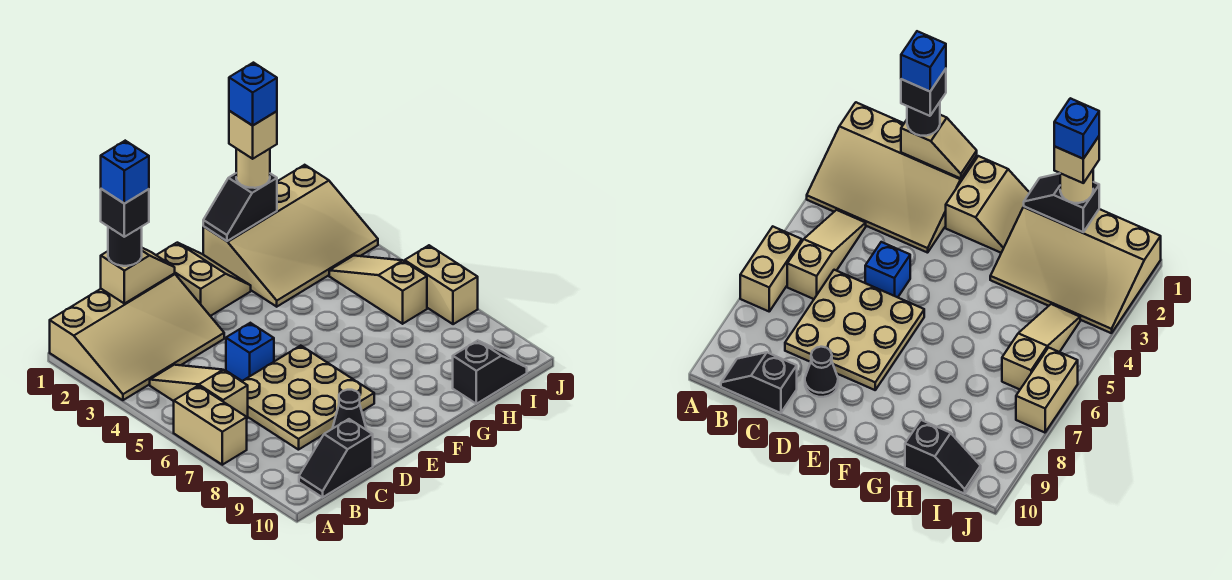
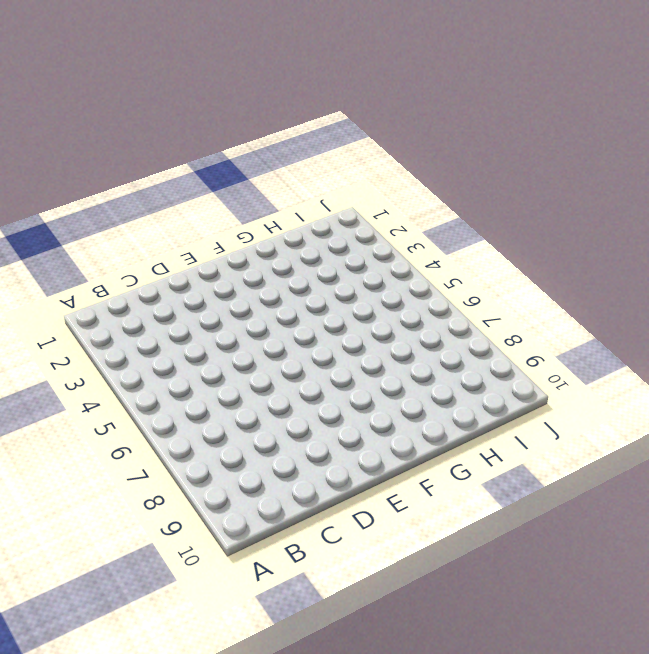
none -> tan slope A1:D3 level 1 top 1
none -> tan brick A6:A7 level 1
none -> tan slope B4:B6 level 1 top 6

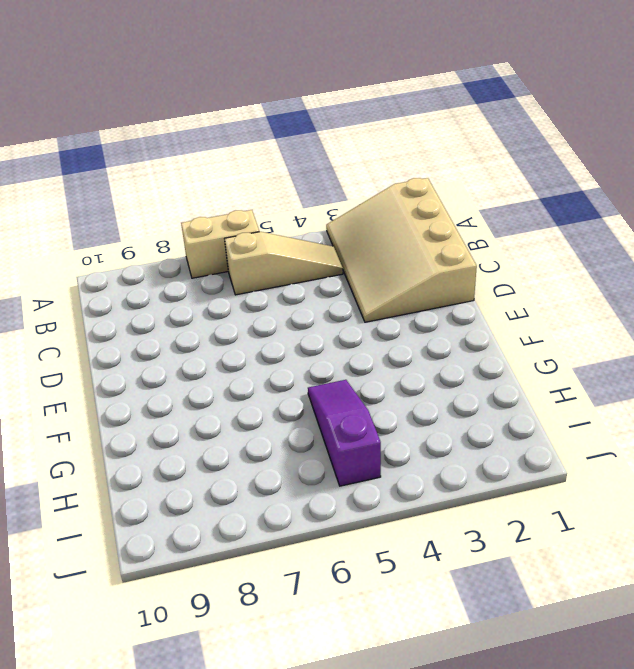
purple slope G5:I5 level 1 top I -> tan slope I4:I6 level 1 top 6
none -> black slope B10:C10 level 1 top C
none -> tan plate C6:E8 level 1
none -> blue brick D5 level 1

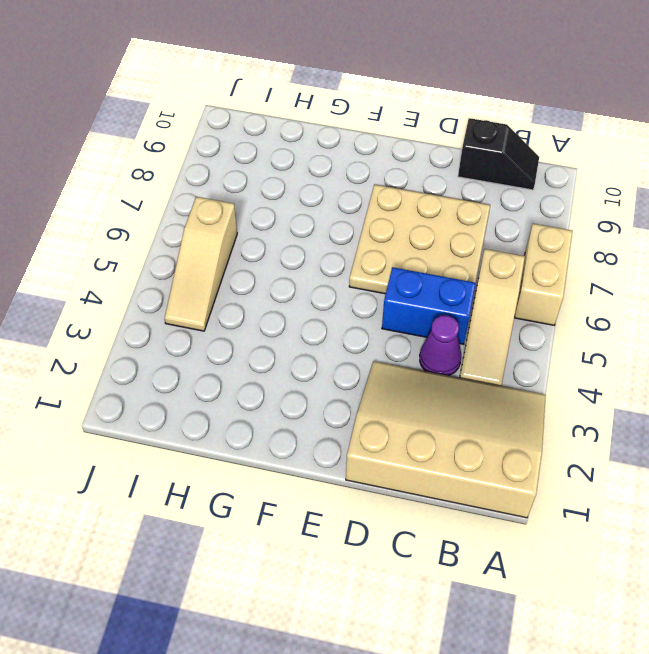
purple cone C4 level 1 -> none
blue brick C5:D5 level 1 -> blue brick D5 level 1
none -> black cone D9 level 1
none -> tan slope E1:F2 level 1 top E
none -> tan slope G1:J3 level 1 top 1

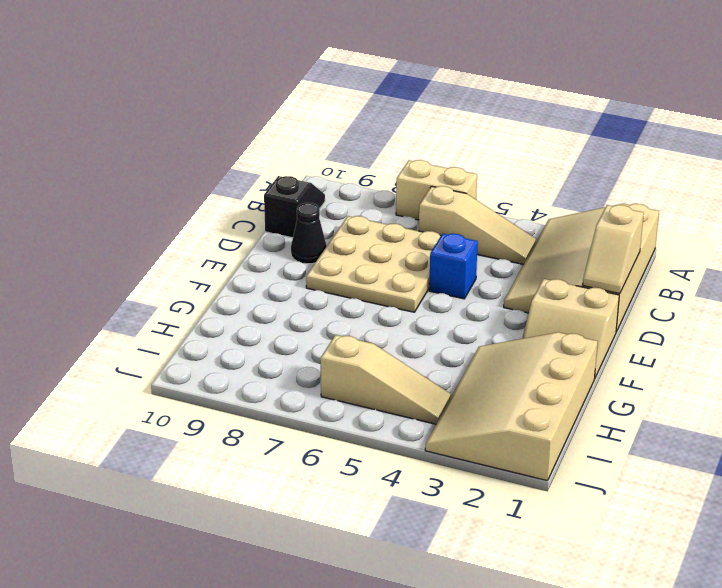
none -> black slope H10:I10 level 1 top H
none -> tan brick J6:J7 level 1
none -> black slope G1:H1 level 2 top H

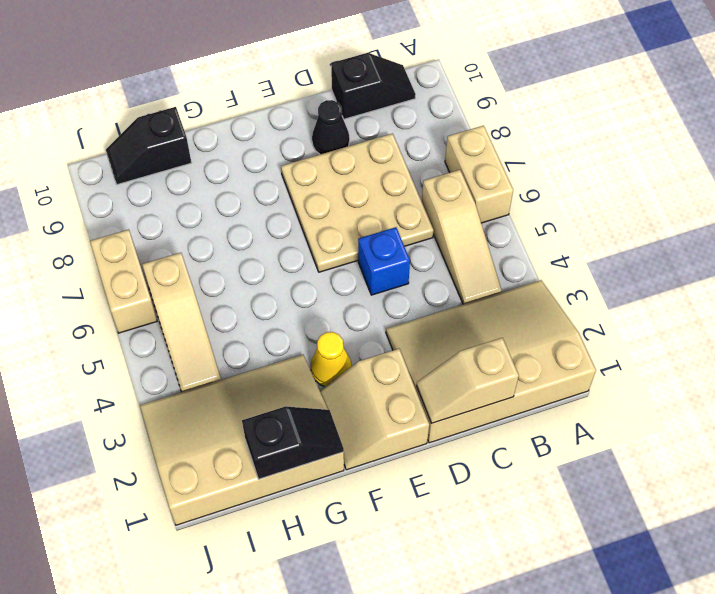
yellow cone F3 level 1 -> none
none -> black round brick C1 level 3
none -> tan round brick H1 level 3
none -> black brick C1 level 4

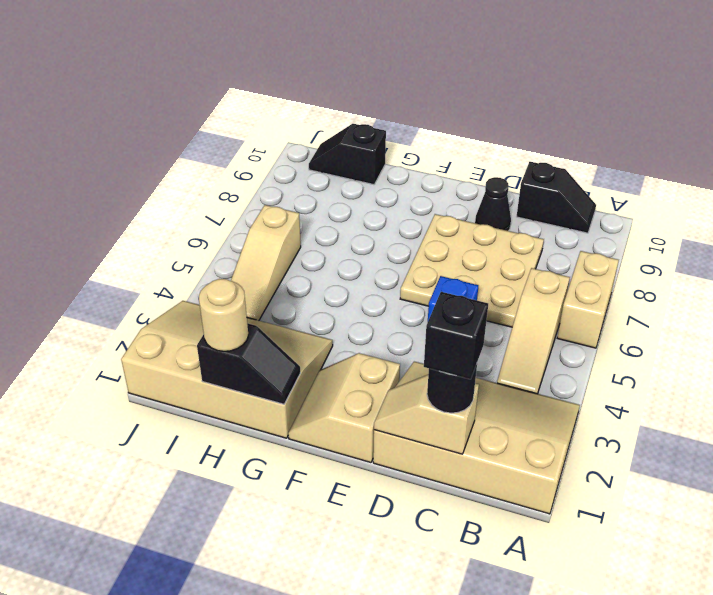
none -> tan brick J6:J7 level 1
none -> tan brick H1 level 4
none -> blue brick C1 level 5

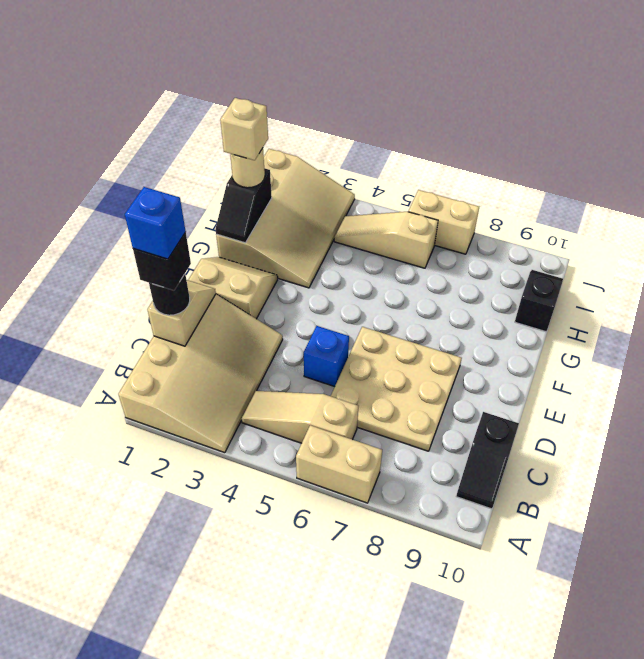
none -> black cone D9 level 1
none -> blue brick H1 level 5

